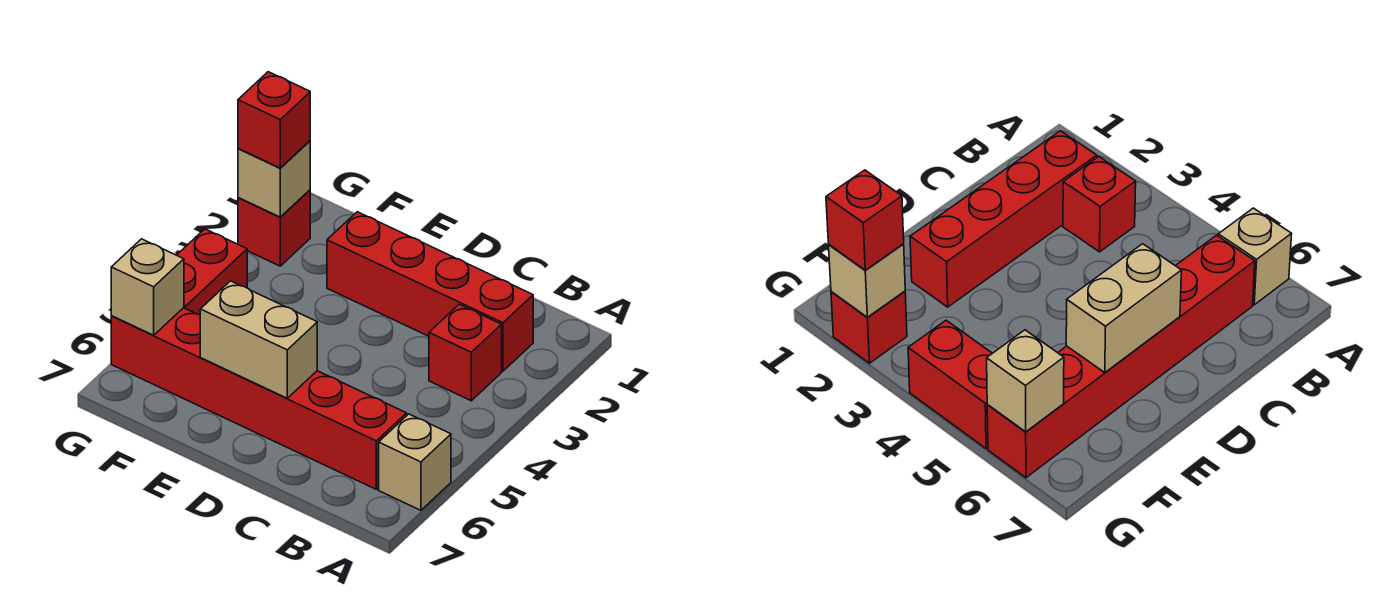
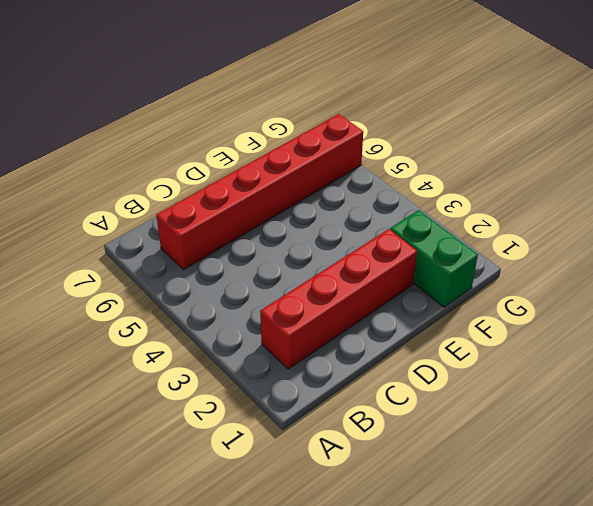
green brick F1:F2 level 1 -> none
none -> tan brick A6 level 1
none -> red brick B3 level 1

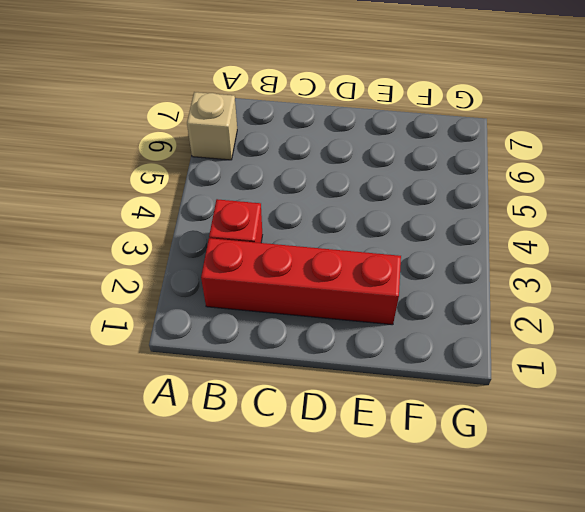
none -> red brick B6:G6 level 1
none -> red brick G2 level 1

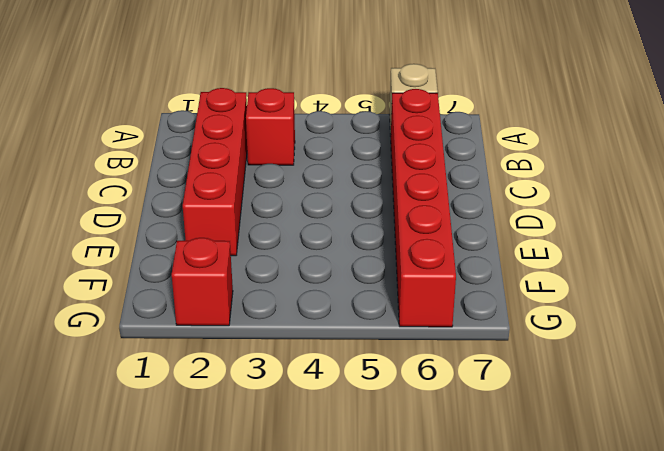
none -> red brick G4:G5 level 1
none -> tan brick D6:E6 level 2

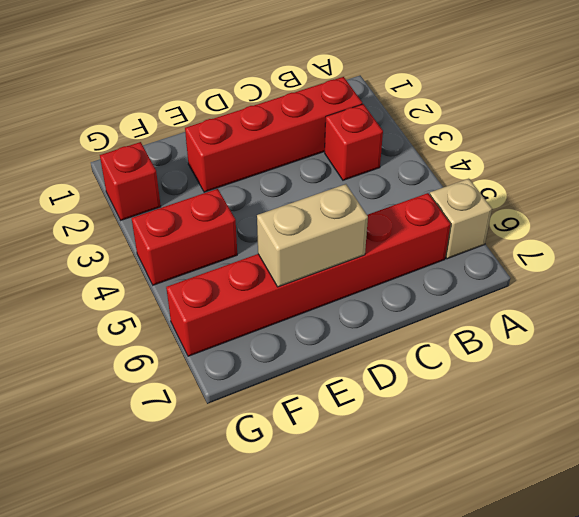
red brick F4:G4 level 1 -> red brick G4:G5 level 1
none -> tan brick G2 level 2
none -> tan brick G6 level 2

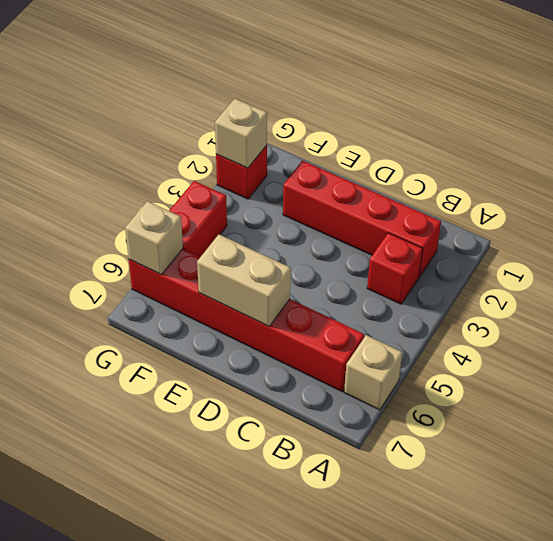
none -> red brick G2 level 3

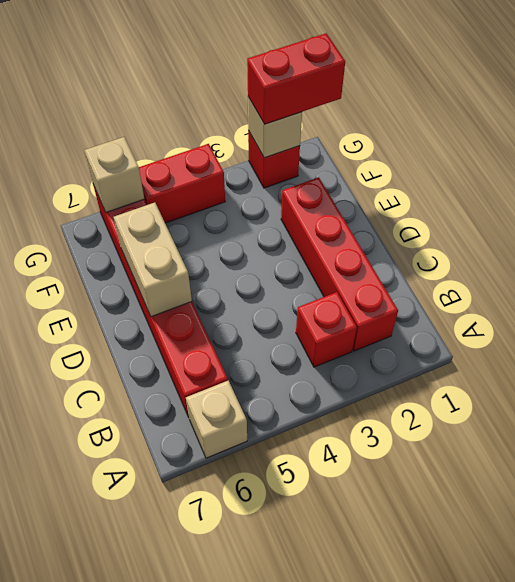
red brick G1:G2 level 3 -> red brick G2 level 3

